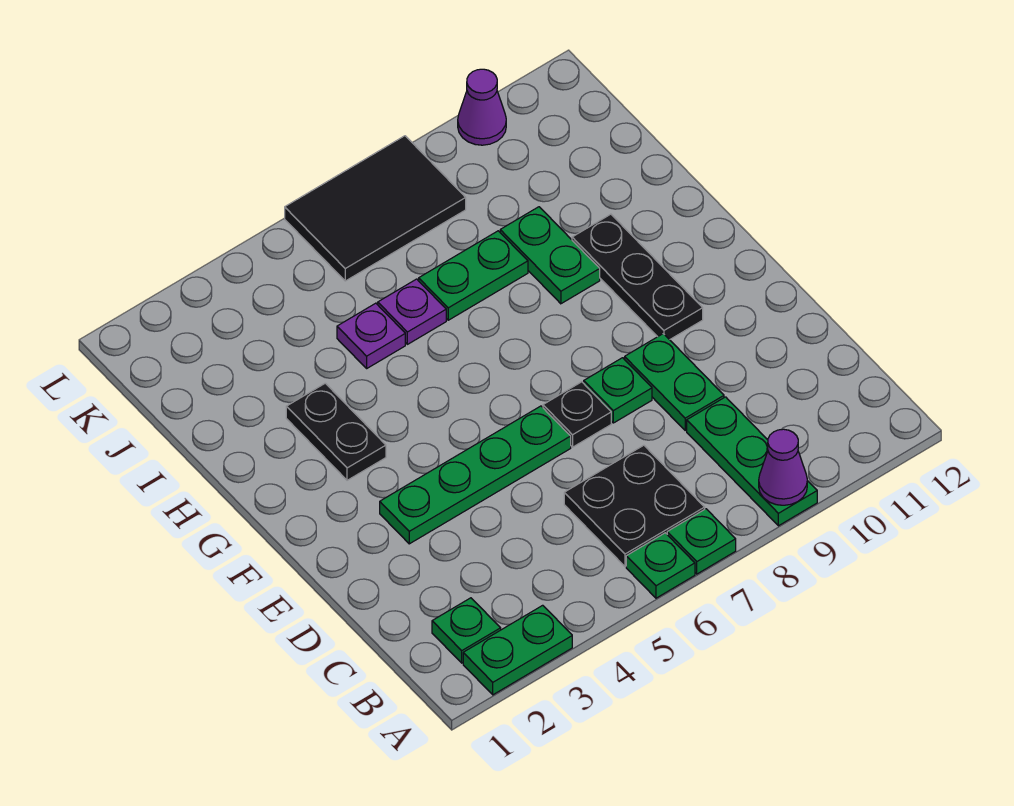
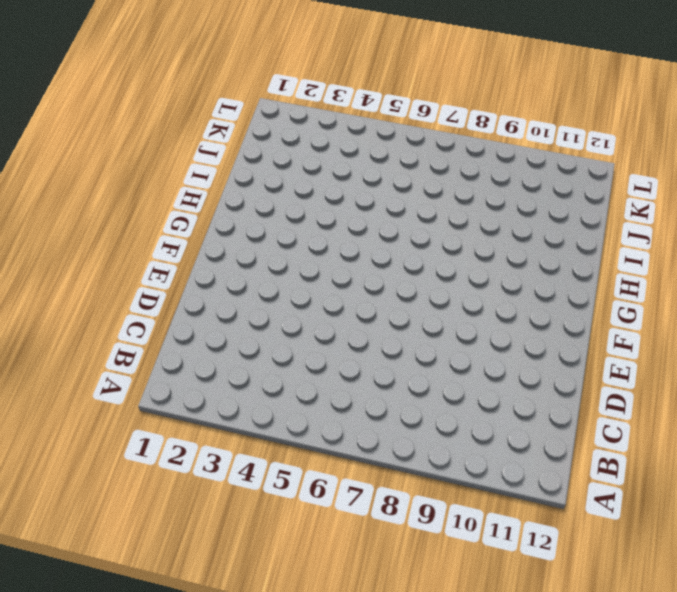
none -> green plate A2:A3 level 1
none -> green plate A6 level 1
none -> green plate A7 level 1

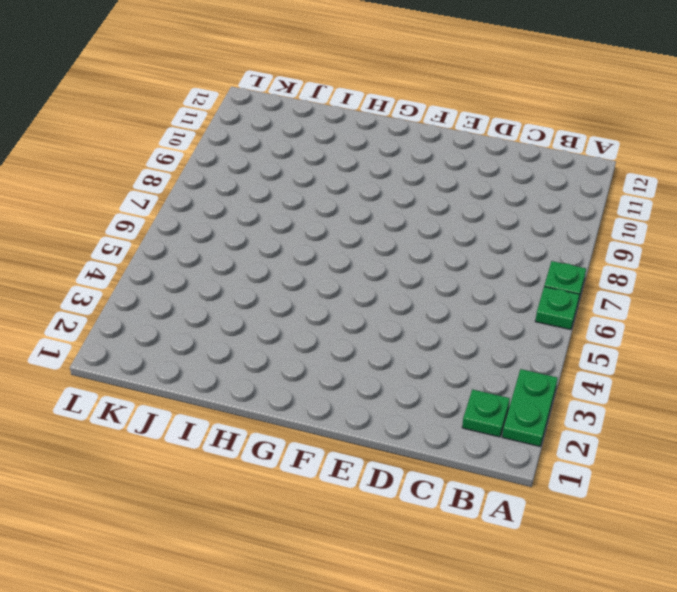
none -> green plate A9:C9 level 1
none -> black plate B6:C7 level 1
none -> green plate D9:E9 level 1

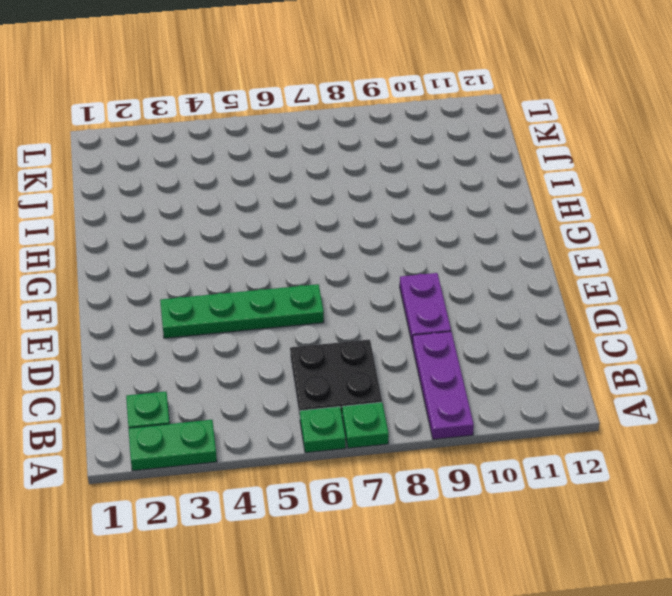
purple plate A9:C9 level 1 -> green plate A9:C9 level 1
purple plate D9:E9 level 1 -> green plate D9:E9 level 1
none -> black plate E7 level 1
none -> green plate E8 level 1
none -> black plate F10:H10 level 1

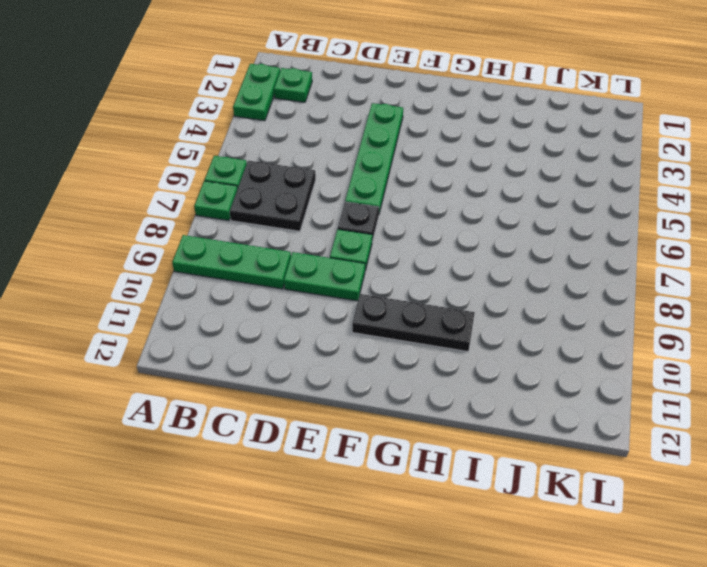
none -> black plate G3:H3 level 1
none -> green plate H9:I9 level 1
none -> purple plate I5 level 1

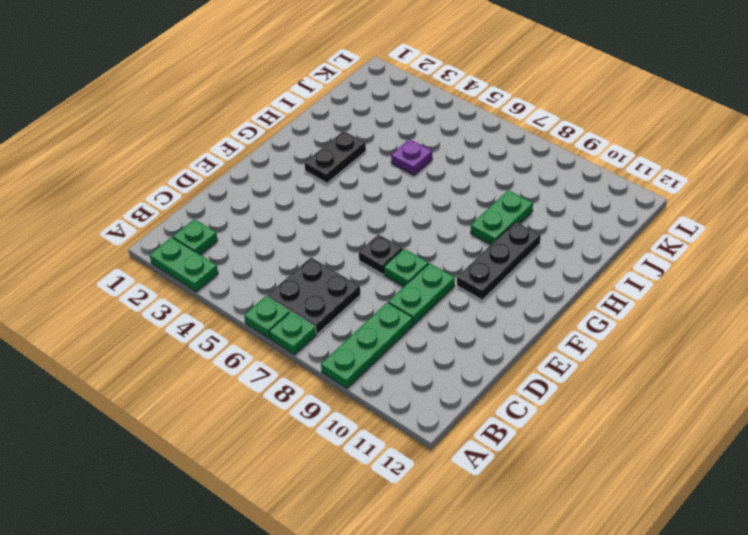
none -> green plate E3:E6 level 1
none -> purple plate I6 level 1
none -> green plate I7:I8 level 1

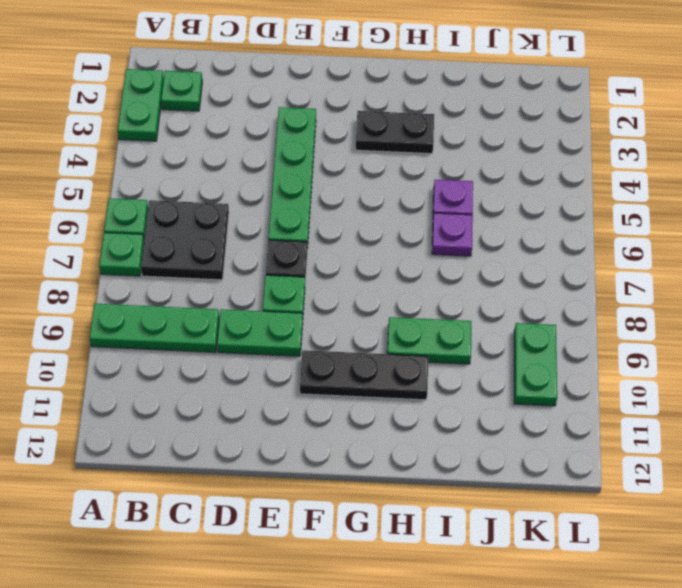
green plate K9:K10 level 1 -> green plate I7:I8 level 1
none -> black tile K6:L8 level 1
none -> purple cone L10 level 1
none -> purple cone A9 level 2

